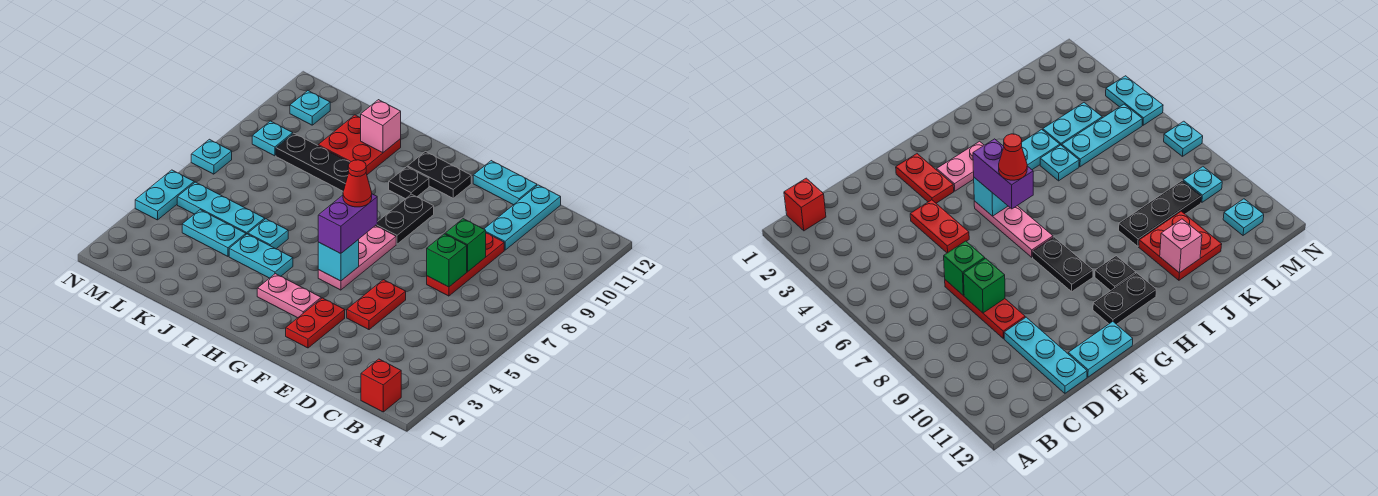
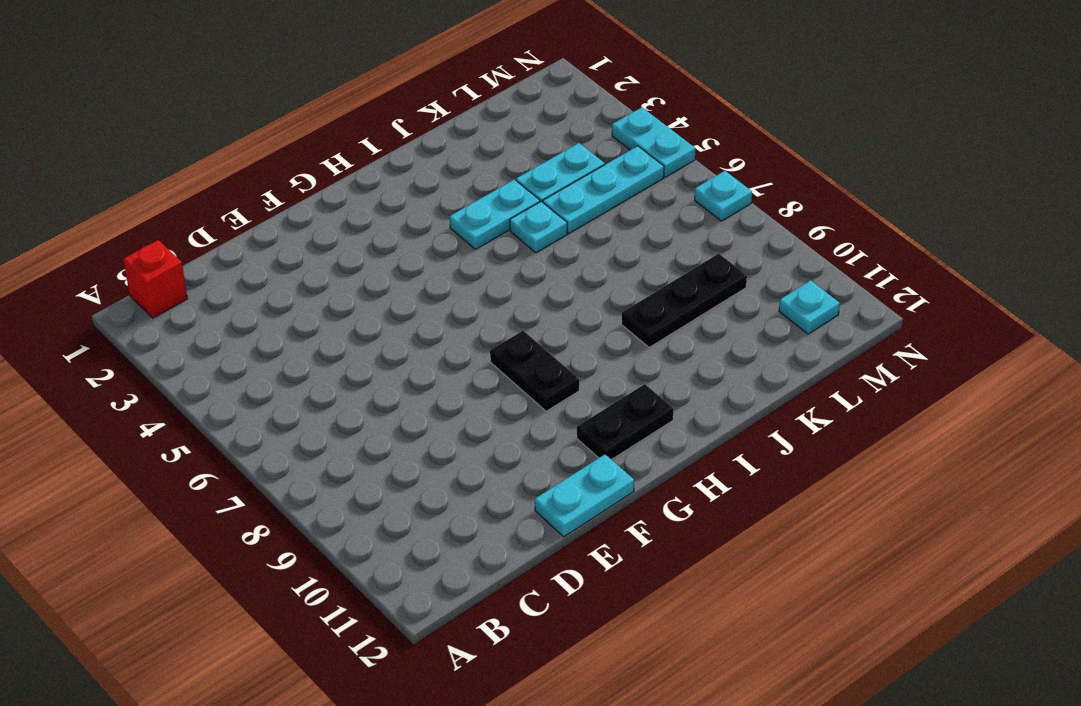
none -> red plate D7:D9 level 1
none -> cyan plate D10:D12 level 1
none -> red plate E4:E5 level 1

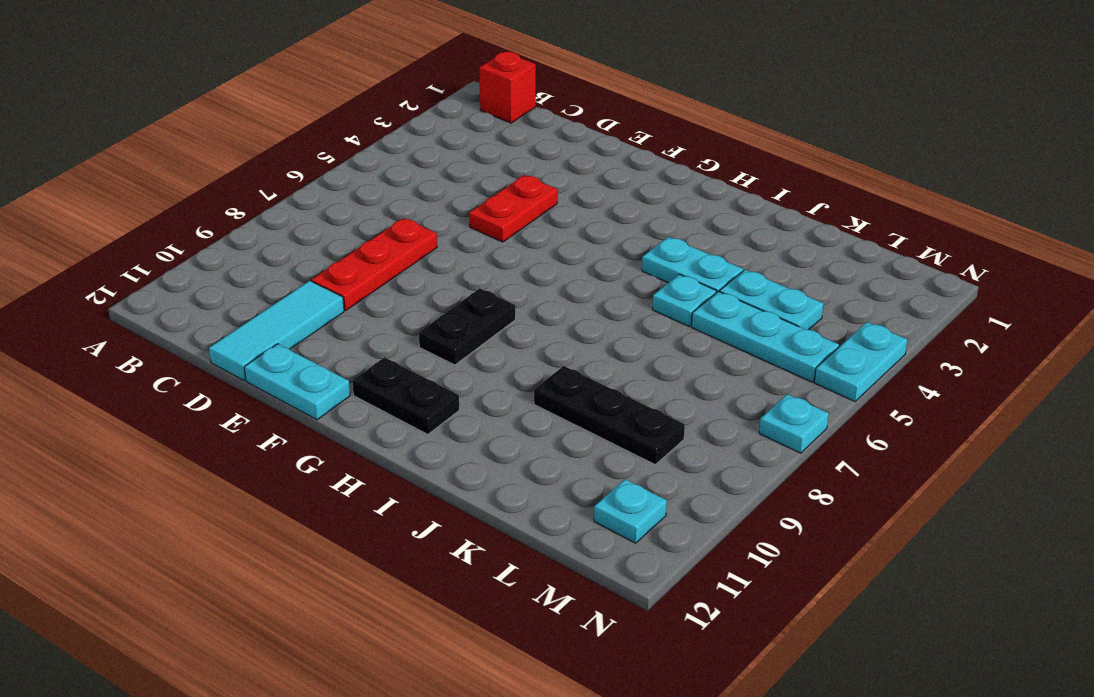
cyan tile D10:D12 level 1 -> cyan plate D10:D12 level 1
none -> red plate F2:F3 level 1
none -> pink plate G3:H3 level 1
none -> pink plate G5:G7 level 1

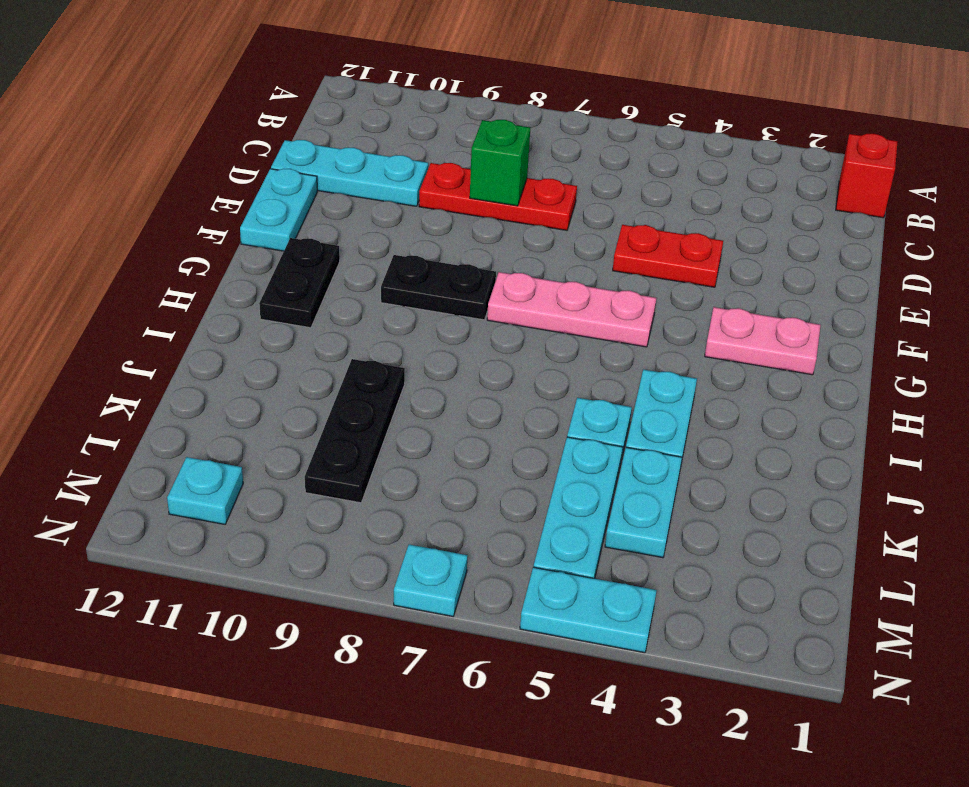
pink plate G2:G3 level 1 -> pink plate G3:H3 level 1
none -> red plate F2:F3 level 1
none -> black plate H10 level 1
none -> red plate J10:K11 level 1

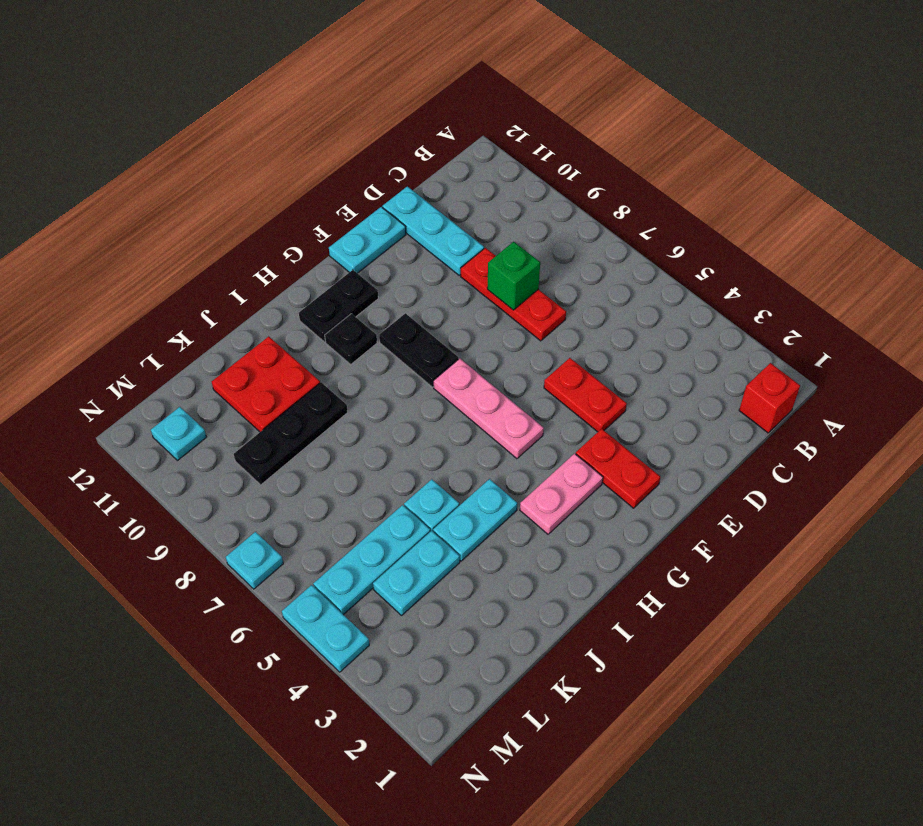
none -> cyan plate M9 level 1
none -> green brick D7 level 2
none -> cyan brick G5 level 2

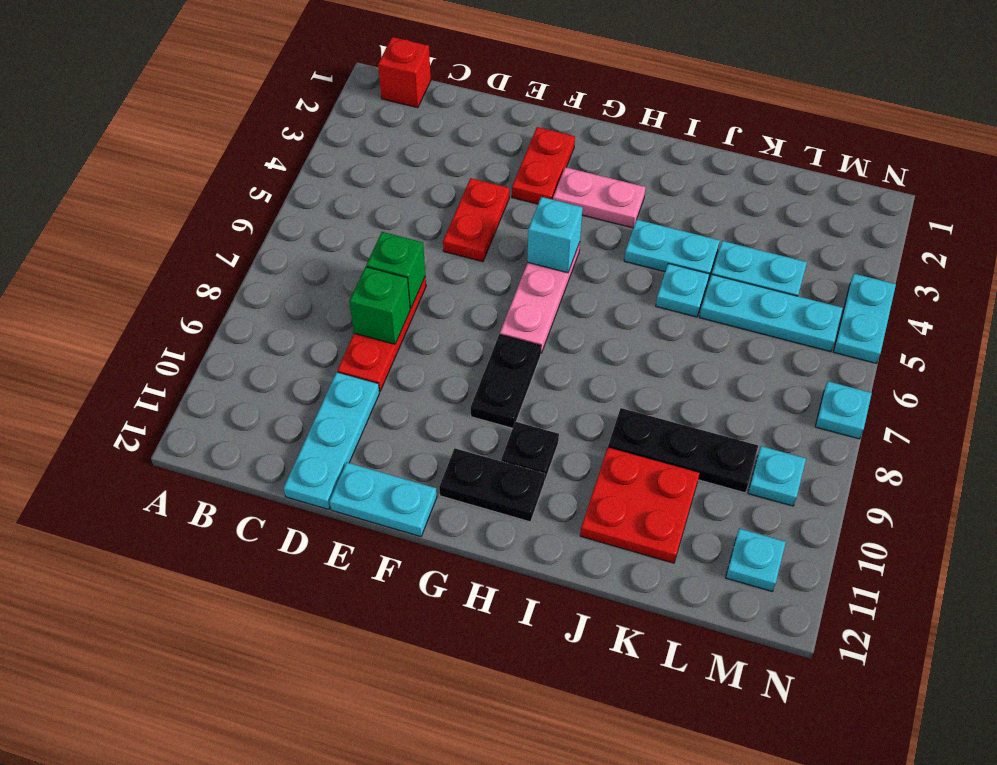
none -> pink brick J11 level 2
none -> purple brick G5:G6 level 3
none -> red cone G6 level 4

